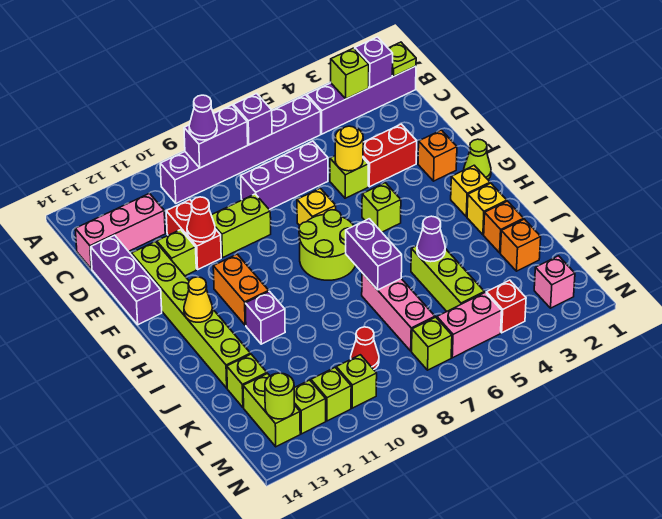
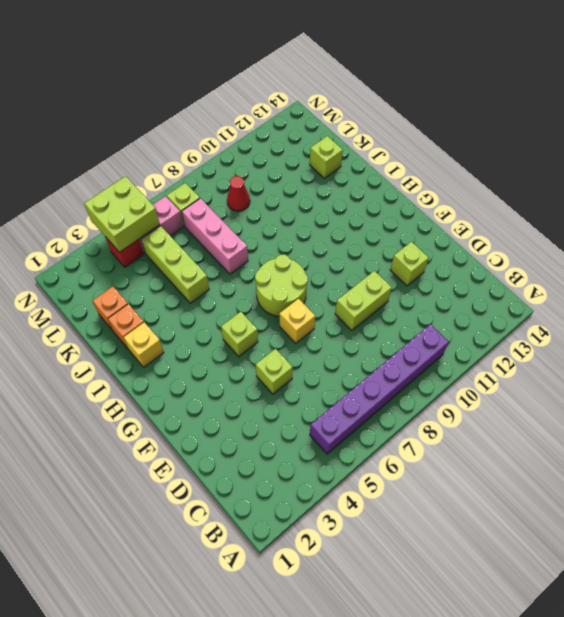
lime brick M4:N5 level 2 -> none
none -> purple brick B1:B4 level 1
none -> pink brick C12:C14 level 1
none -> purple brick D6:D8 level 1
none -> red brick D11:E11 level 1

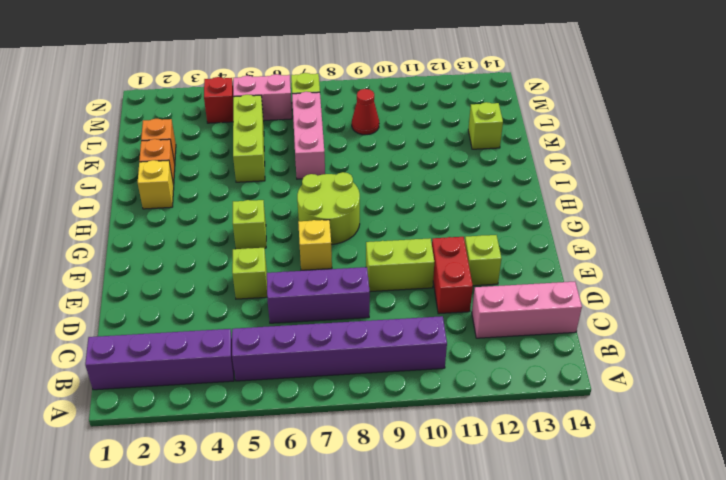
none -> purple brick D14:F14 level 1
none -> red brick E3:E4 level 1
none -> lime brick E13:J13 level 1
none -> orange brick F2 level 1

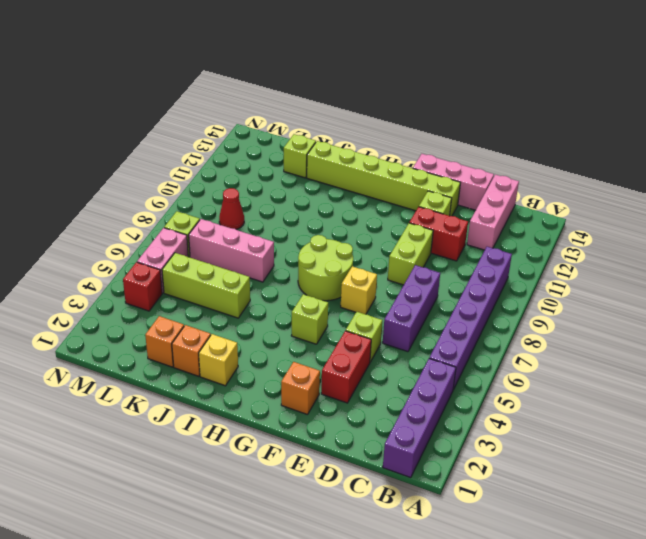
pink brick D14:F14 level 1 -> purple brick D14:F14 level 1
none -> lime cone G1 level 1
none -> orange brick G11:H11 level 1
none -> yellow brick H2 level 1
none -> purple brick I11 level 1

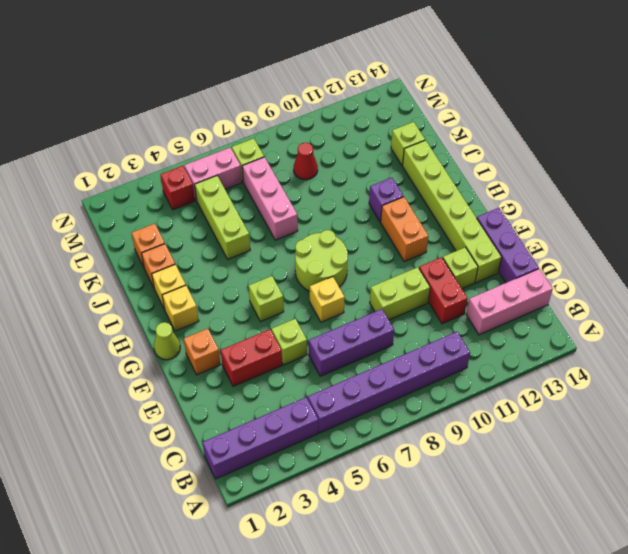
none -> lime brick L13:M13 level 1
none -> pink brick M2 level 1
none -> lime brick M10 level 1
none -> lime brick M11 level 1

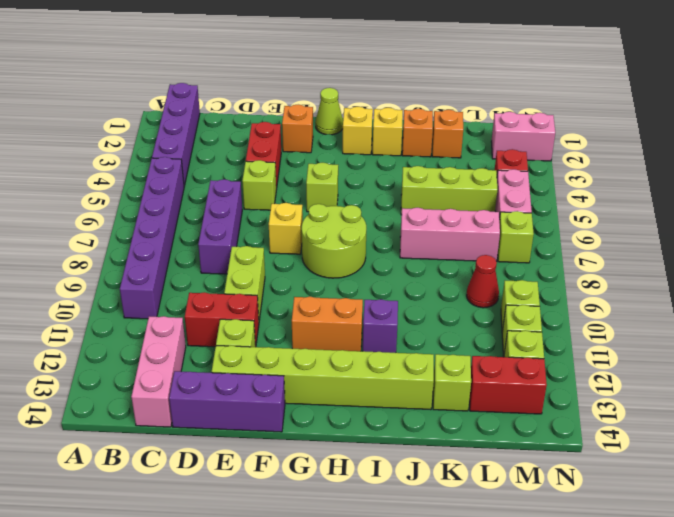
red brick L13:M13 level 1 -> lime brick L13:M13 level 1
pink brick M2:N2 level 1 -> pink brick M2 level 1
none -> lime plate B1 level 2
none -> purple brick B2 level 2
none -> lime brick B3 level 2
none -> purple brick B7 level 2

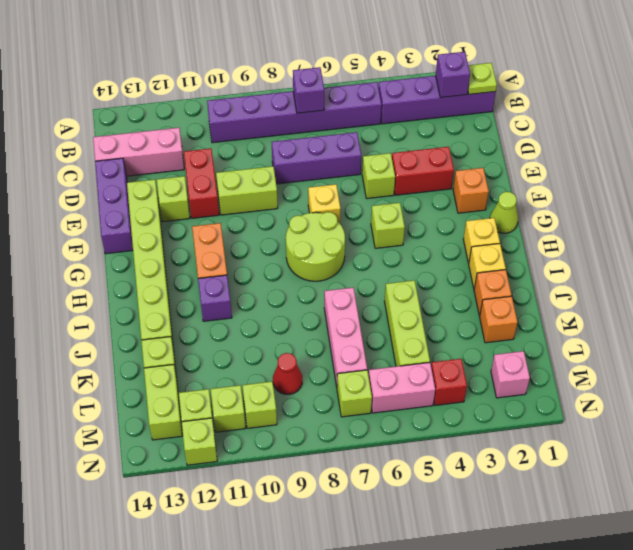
lime brick N12 level 1 -> lime brick B3 level 2
none -> purple brick B8:B9 level 2
none -> yellow round brick E5 level 2
none -> red cone E11 level 2
none -> yellow cone H13 level 2

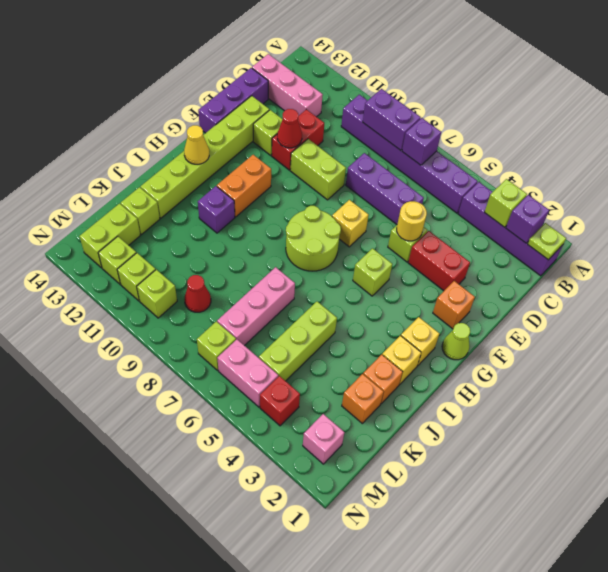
none -> purple brick I7:J7 level 2
none -> purple cone J5 level 2
none -> lime round brick M13 level 2
none -> purple cone B9 level 3

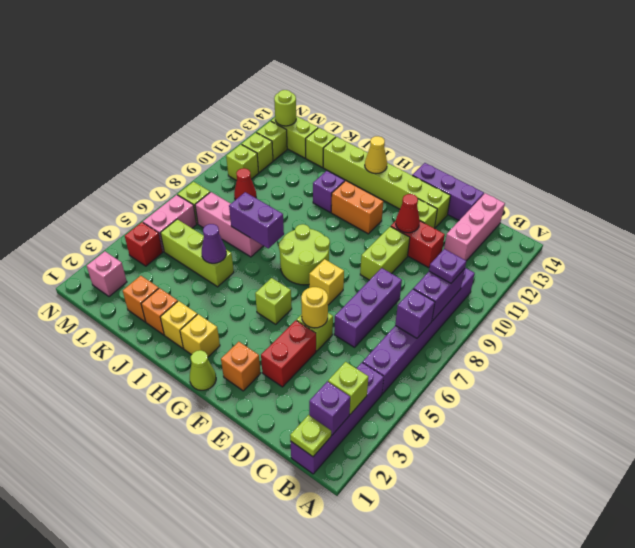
purple plate B9 level 3 -> purple cone B9 level 3

